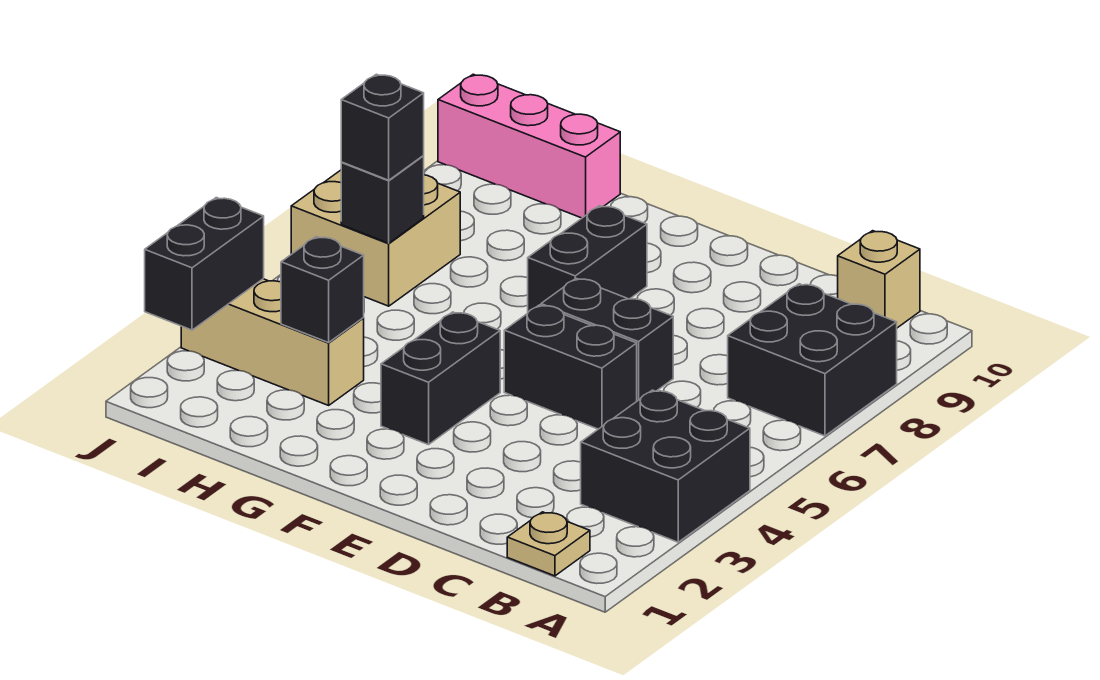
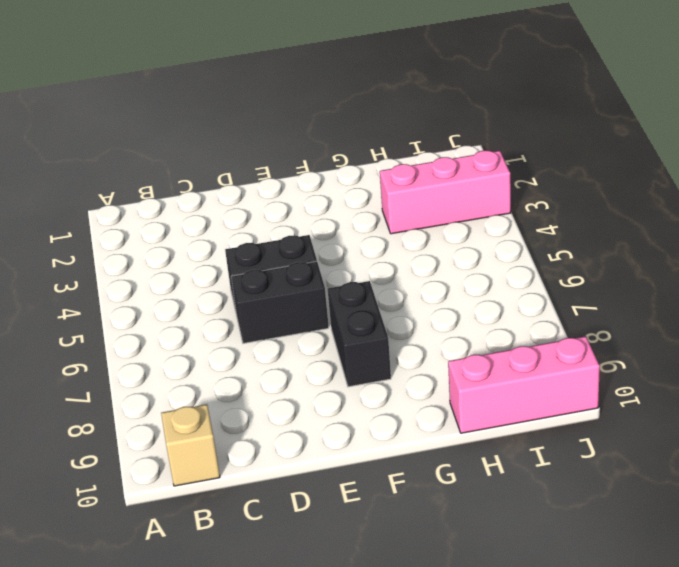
pink brick H3:J3 level 1 -> tan brick H3:J3 level 1
none -> black brick A3:B4 level 1
none -> black brick A7:B8 level 1
none -> tan plate B1 level 1

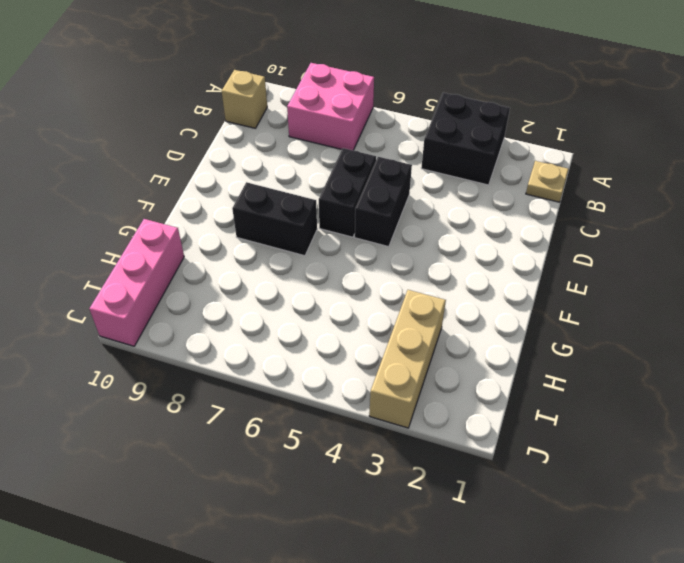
pink brick A7:B8 level 1 -> black brick A7:B8 level 1
none -> black brick F3:F4 level 1
none -> tan brick I6:J7 level 1
none -> black brick H3 level 2

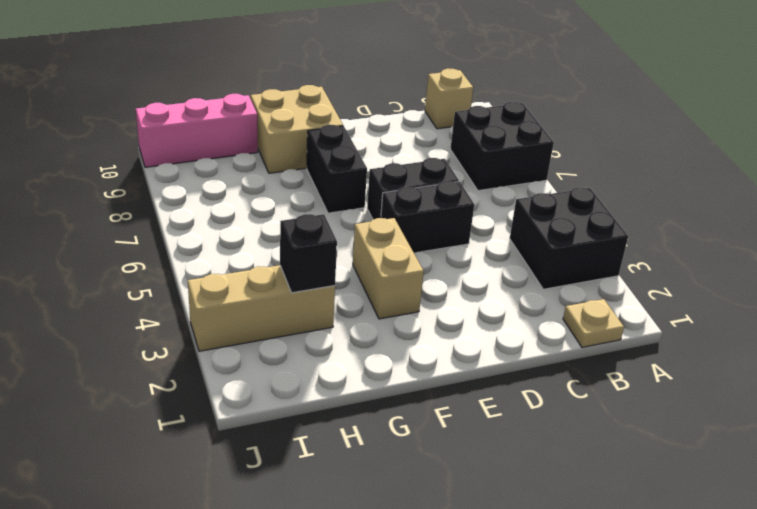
tan brick F3:F4 level 1 -> black brick F3:F4 level 1
tan brick F9:G10 level 1 -> tan brick I6:J7 level 1
none -> black brick I6 level 2
none -> black brick J2:J3 level 2
none -> black brick I6 level 3

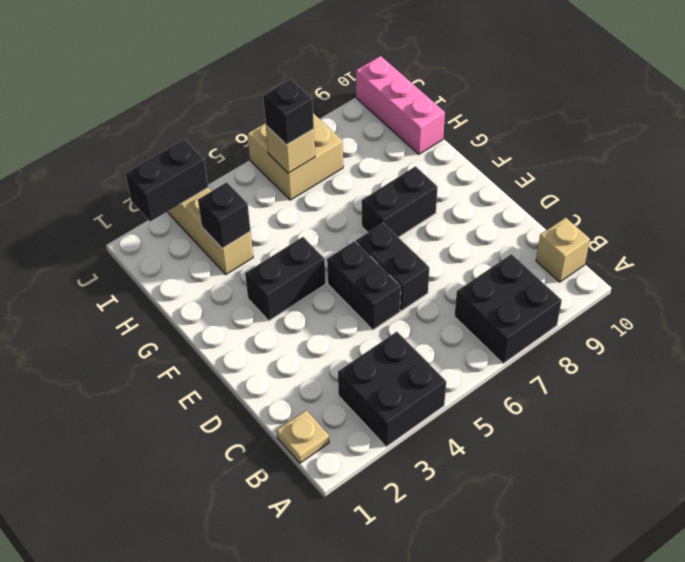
tan brick I6 level 2 -> black brick I6 level 2

